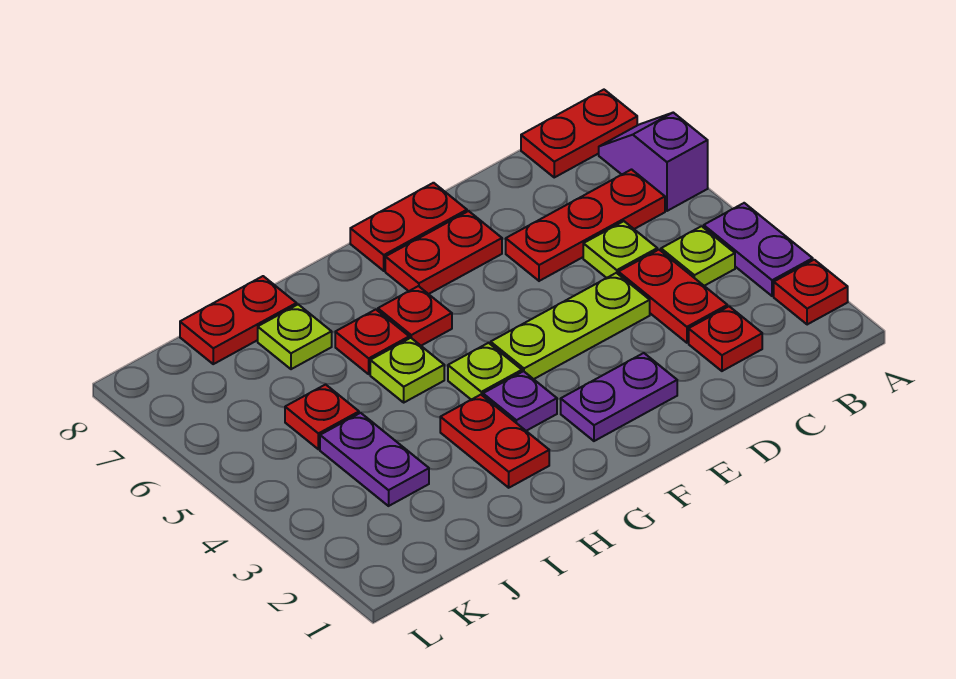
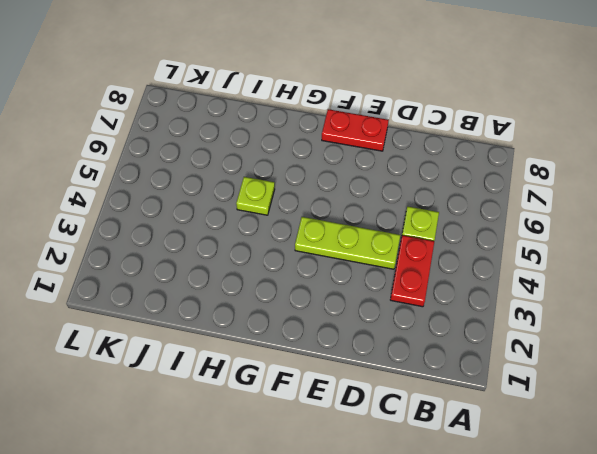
none -> red plate A2 level 1
none -> purple plate A3:A4 level 1
none -> purple slope A6:A7 level 1 top 6

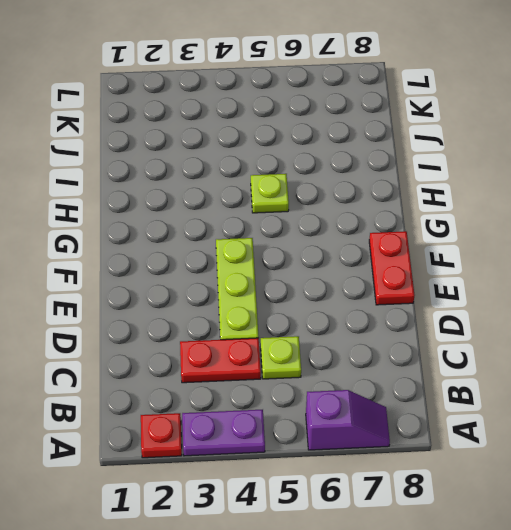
none -> red plate A8:B8 level 1
none -> lime plate B4 level 1
none -> red plate B6:D6 level 1

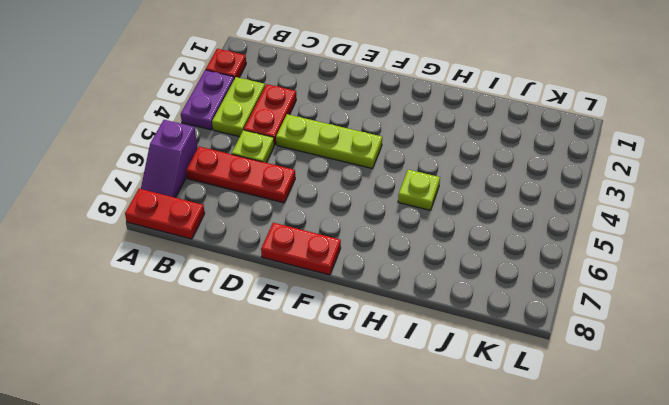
lime plate B3:B4 level 1 -> lime plate B4 level 1
none -> red plate C2 level 1
none -> purple plate E2:F2 level 1
none -> red plate E7:F7 level 1

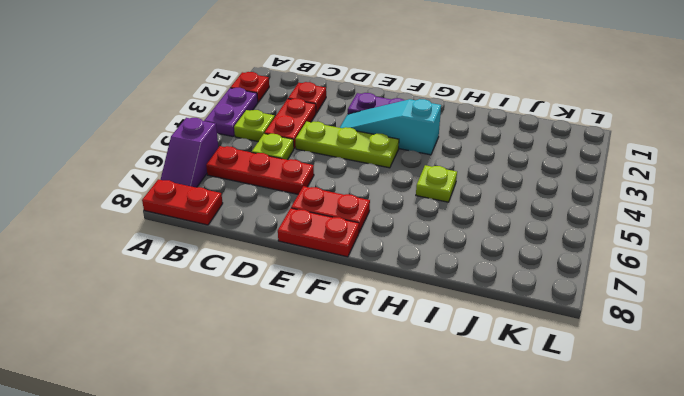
cyan slope E3:G3 level 1 top G -> purple plate G3 level 1
none -> lime plate G4 level 1
none -> red plate G6 level 1
none -> red plate H2:H3 level 1

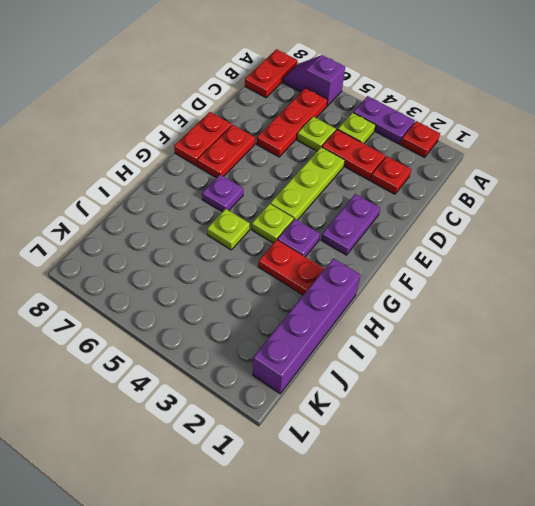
purple plate G6 level 1 -> red plate G6 level 1
purple brick H1:K1 level 1 -> none
none -> red plate H6 level 1
none -> lime plate I7 level 1
none -> red plate I8:J8 level 1

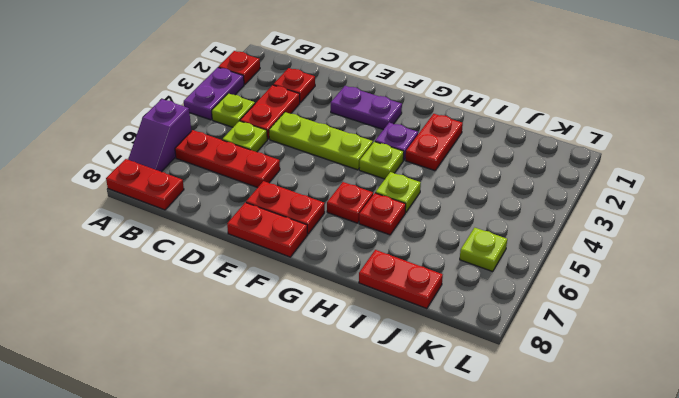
lime plate K6 level 1 -> lime plate I7 level 1
none -> purple plate J3:J4 level 1
none -> red plate J5 level 1

